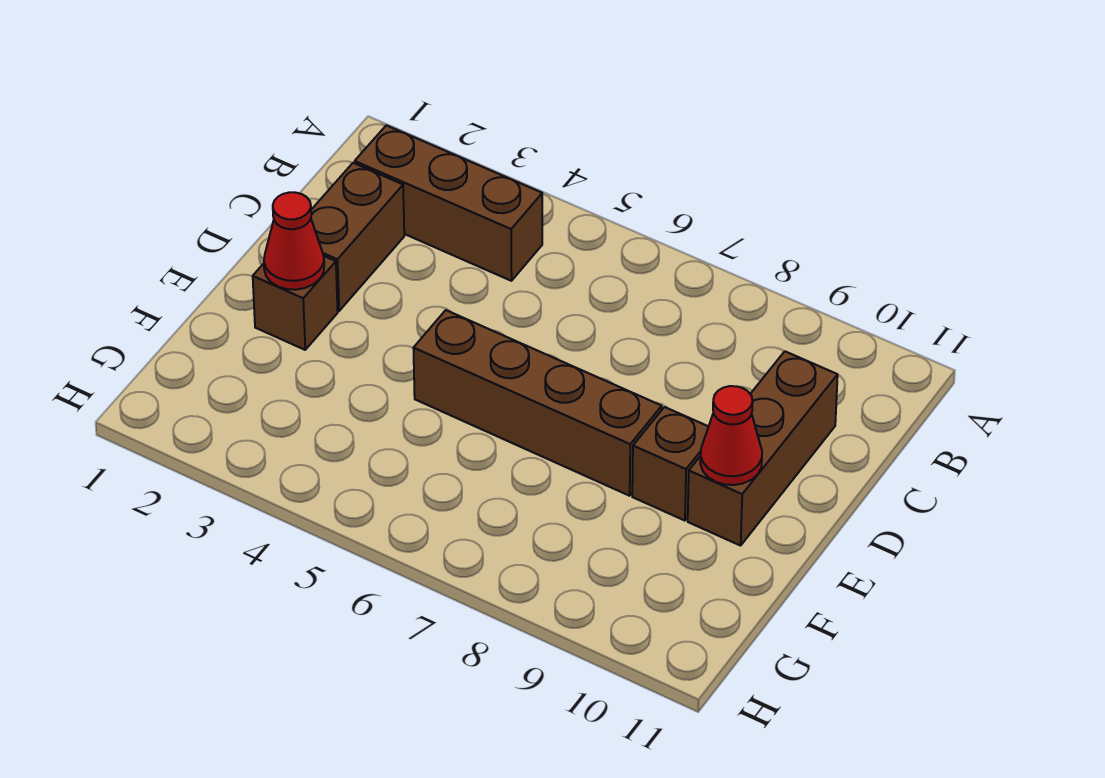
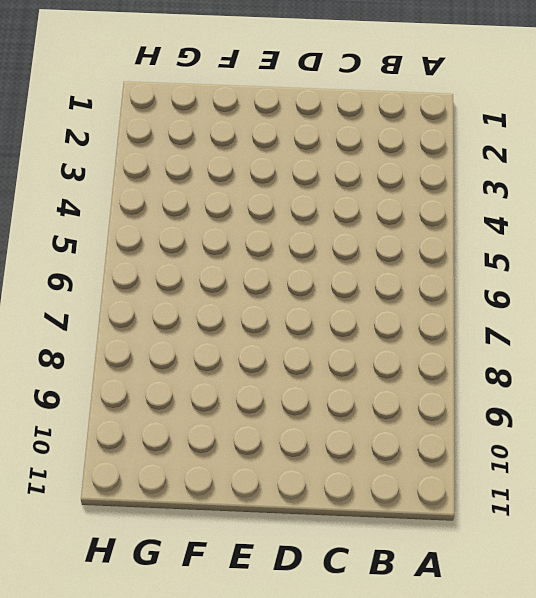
none -> brown brick B2:B4 level 1
none -> brown brick C2:D2 level 1

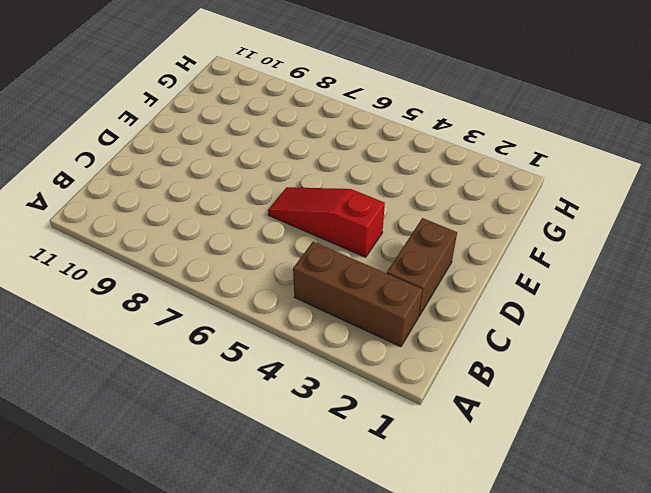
red slope D4:D6 level 1 top 4 -> none
none -> brown brick C10:E10 level 1
none -> brown brick E2 level 1

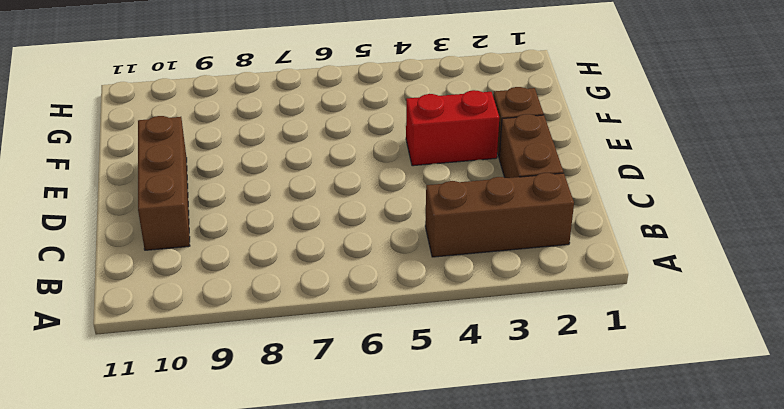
red brick E3:E4 level 1 -> none
none -> brown brick E5:E8 level 1
none -> brown brick E9 level 1

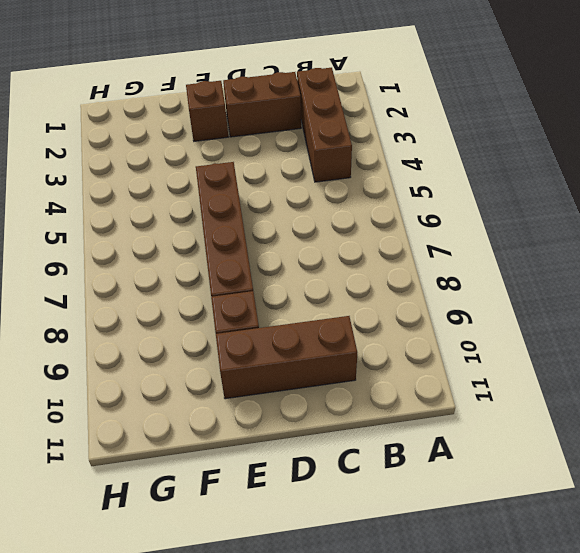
none -> red cone E2 level 2
none -> red cone E10 level 2

